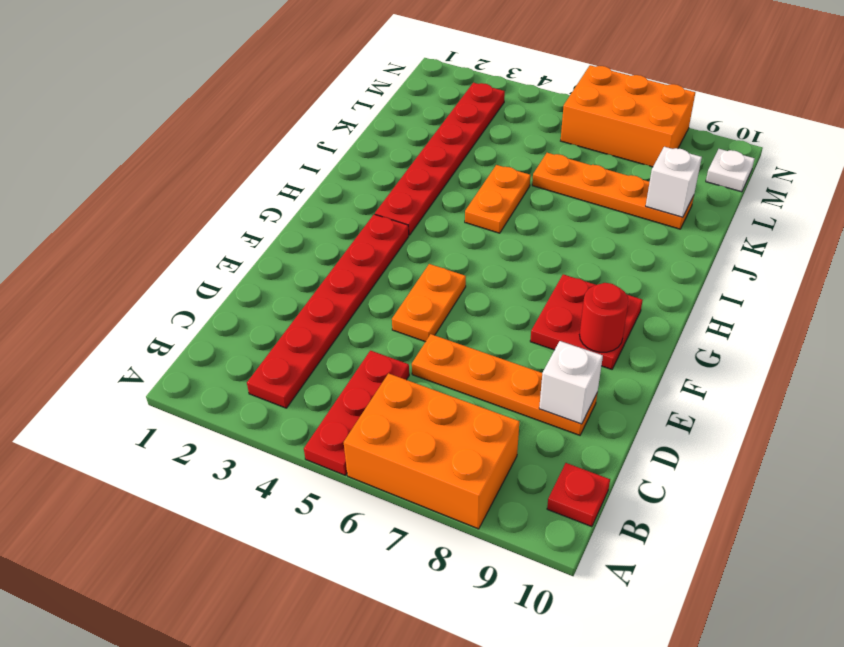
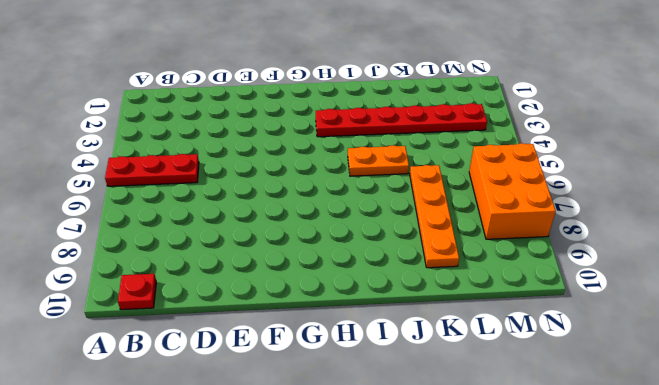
none -> orange brick A6:B8 level 1
none -> red plate B3:G3 level 1
none -> orange plate D6:D9 level 1

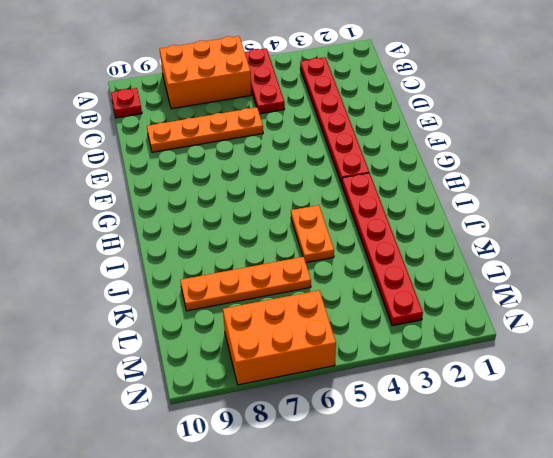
none -> orange plate E5:F5 level 1
none -> red plate F8:G9 level 1
none -> white plate M10 level 1

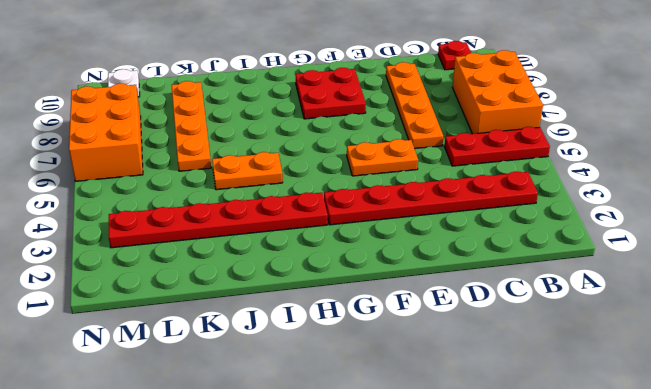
none -> white brick D9 level 2
none -> red round brick F9 level 2
none -> white brick K9 level 2

